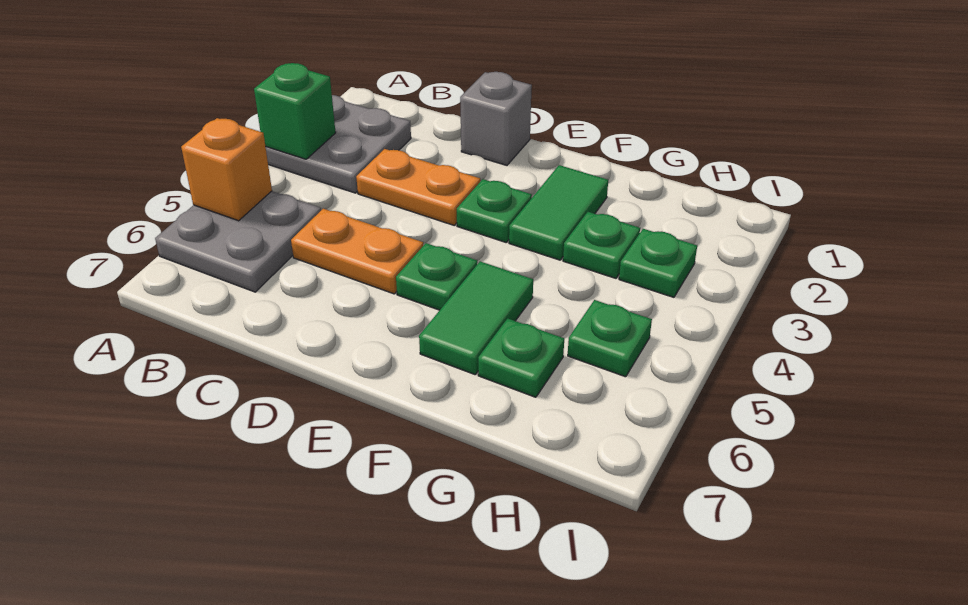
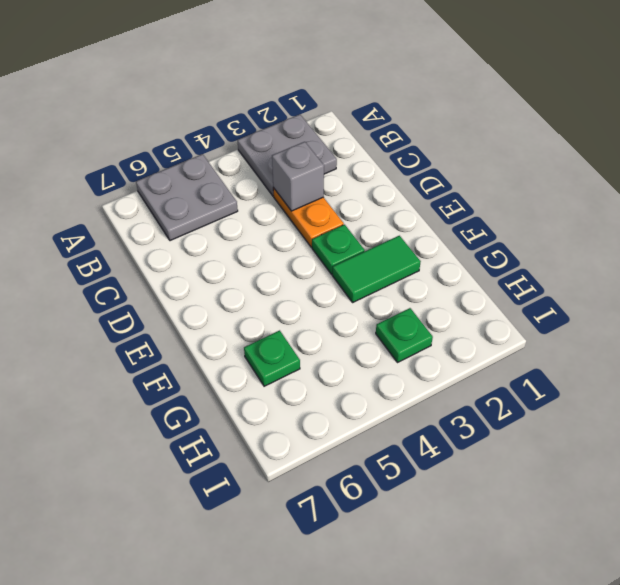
grey brick C3 level 2 -> grey brick D1 level 1
none -> orange plate C5:D5 level 1
none -> green plate E5 level 1
none -> green tile F5:F6 level 1

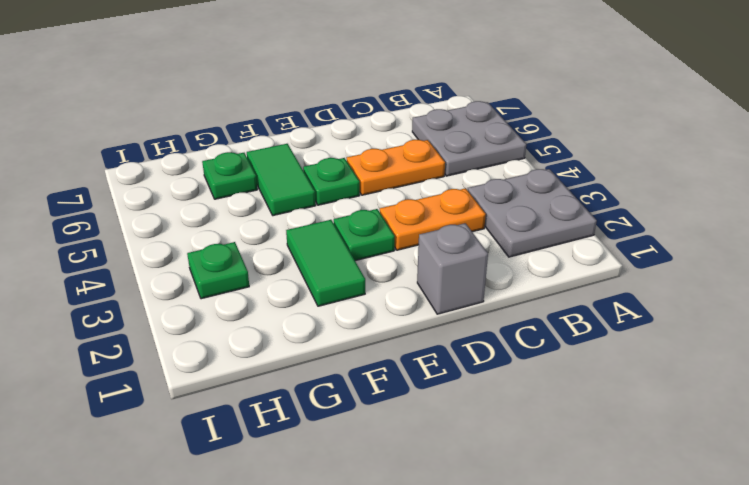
none -> green plate G3 level 1
none -> green plate H5 level 1
none -> green brick A3 level 2

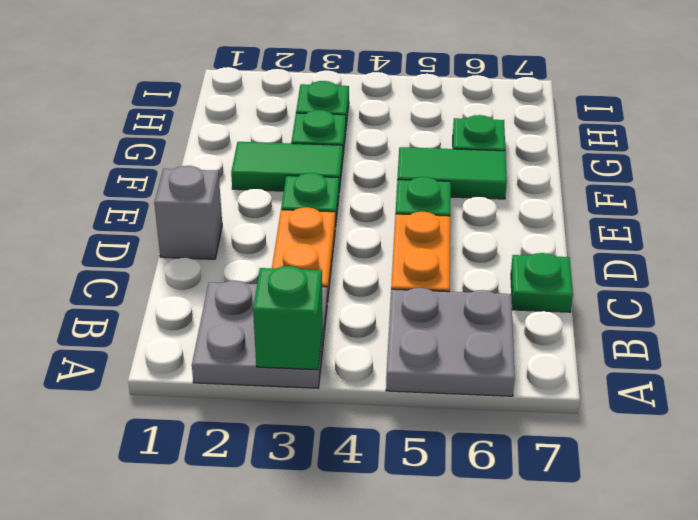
green plate C7 level 1 -> green plate H5 level 1
none -> orange brick A5 level 2

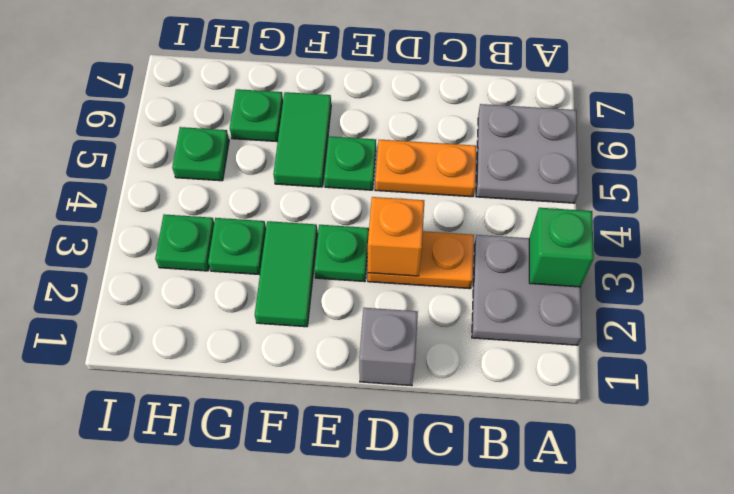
orange brick D3 level 2 -> orange brick A5 level 2

